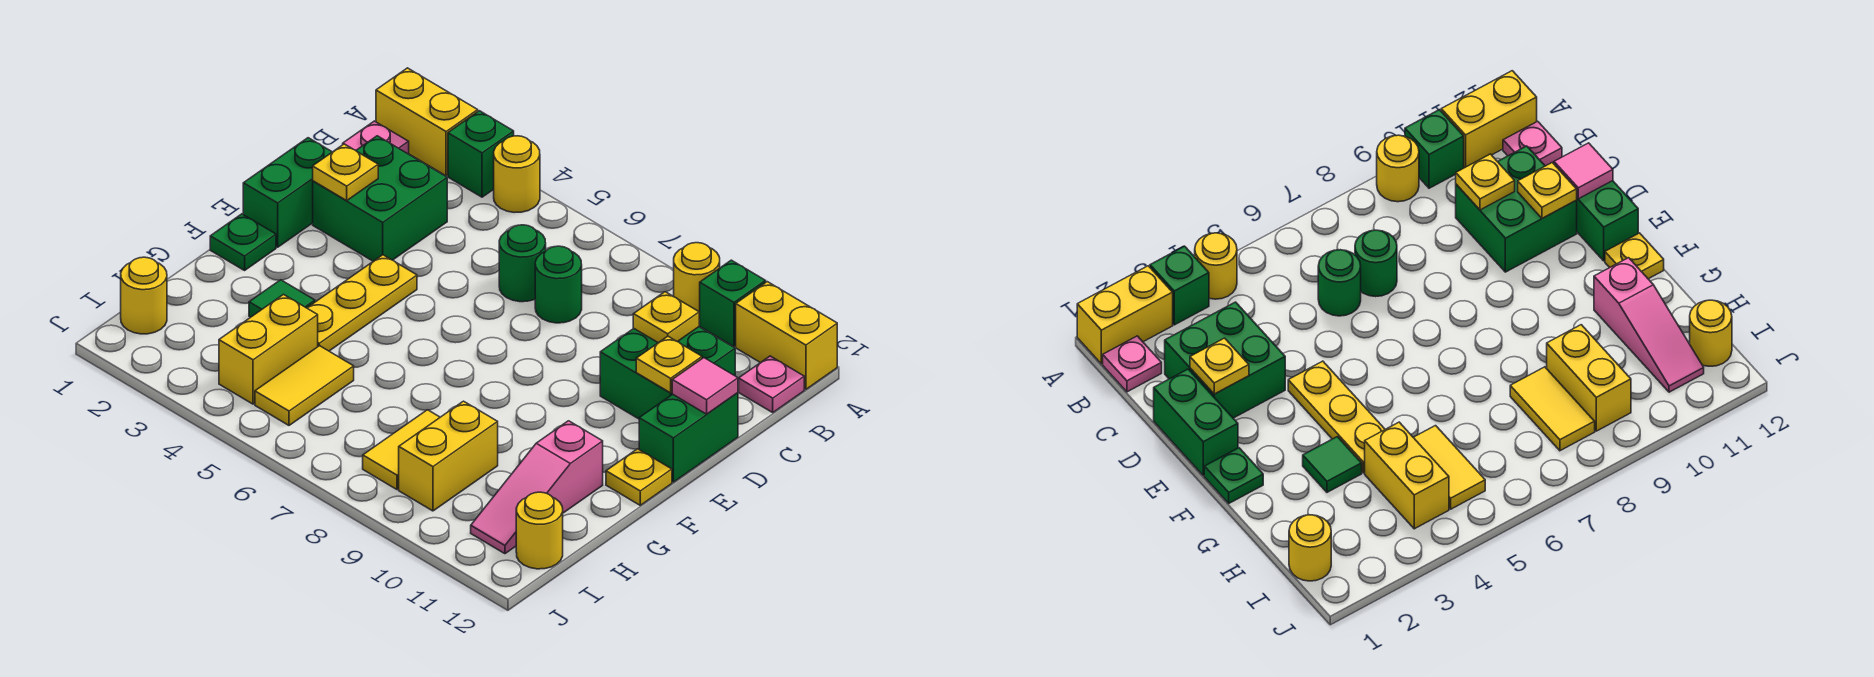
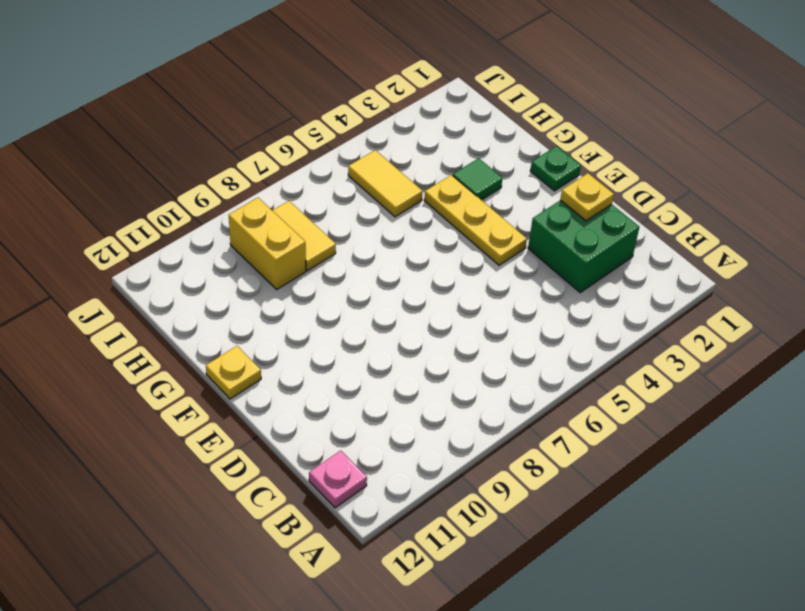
none -> yellow brick A1:A2 level 1
none -> green brick A3 level 1
none -> yellow round brick A4 level 1

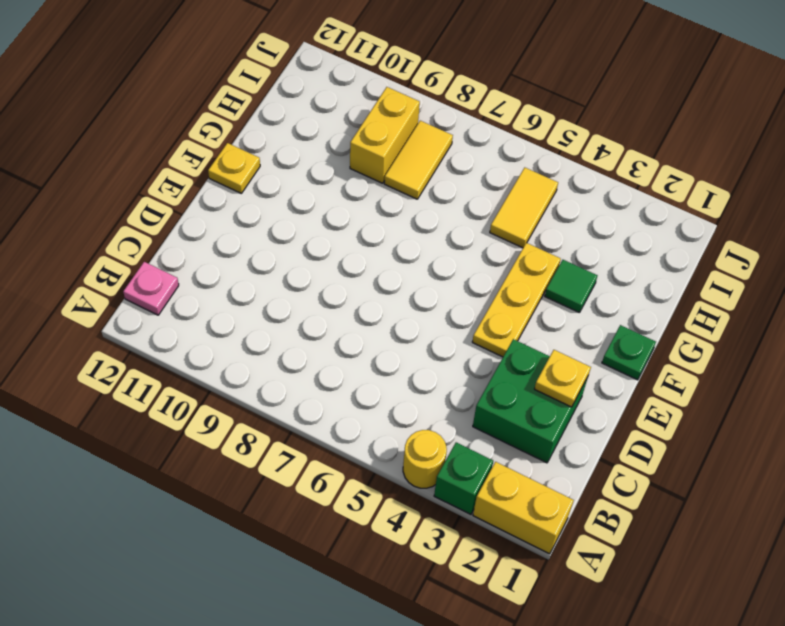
none -> yellow round brick A9 level 1
none -> green brick A10 level 1
none -> yellow brick A11:A12 level 1

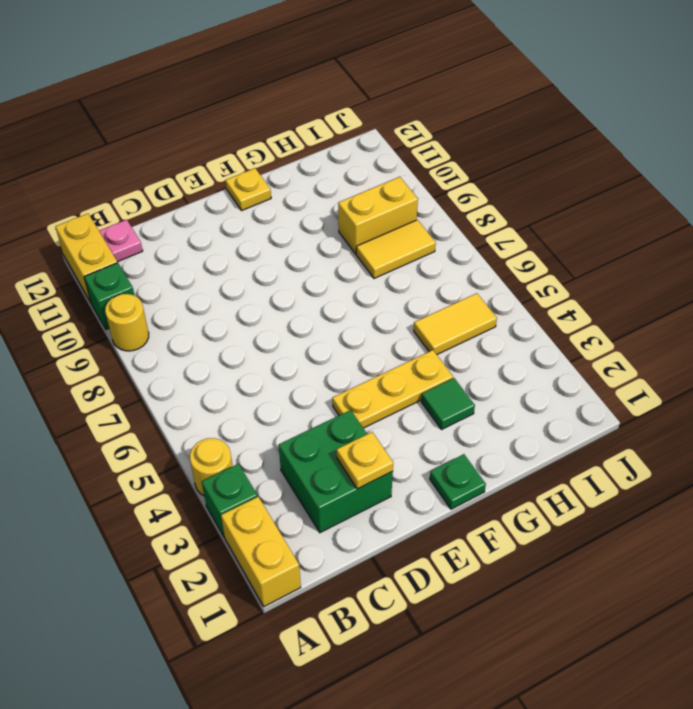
none -> pink plate B1 level 1
none -> green round brick C6 level 1
none -> green round brick C7 level 1

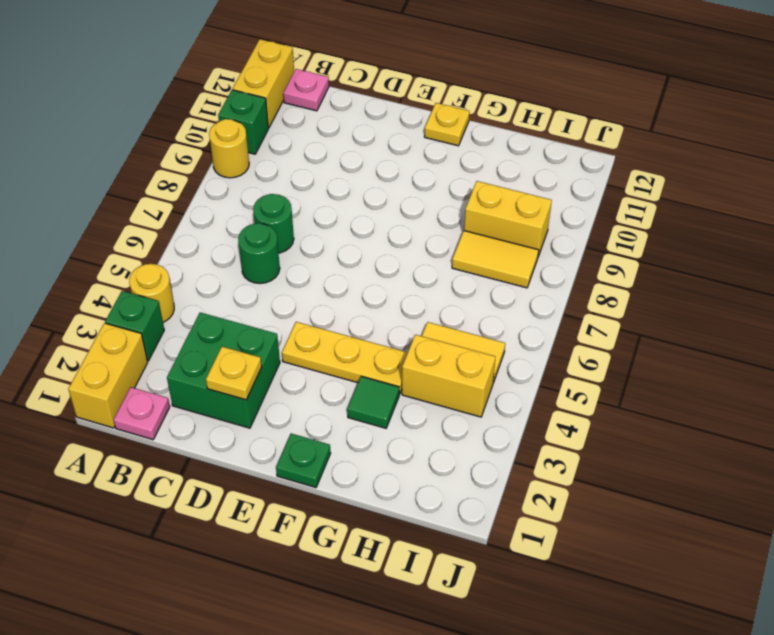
none -> green brick C10:D11 level 1
none -> green brick D1:E1 level 1
none -> green brick D12:E12 level 1

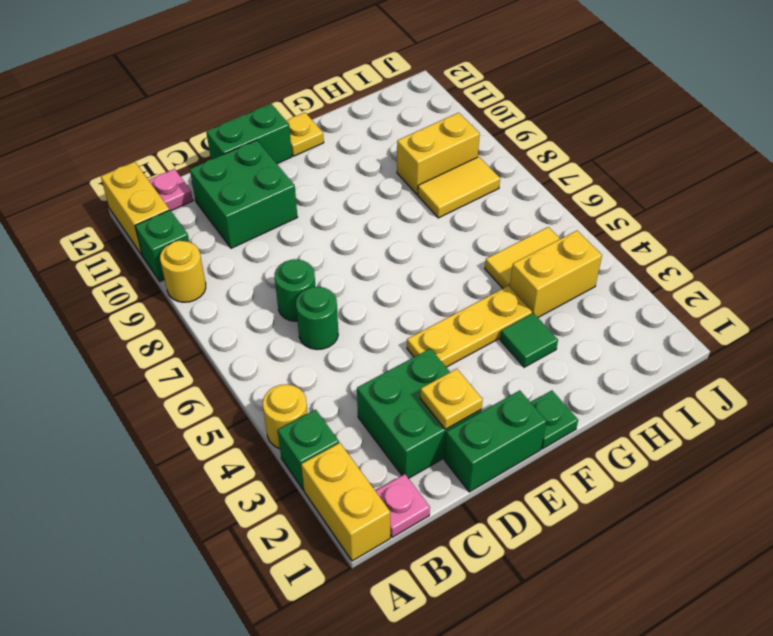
none -> pink slope G11:I11 level 1 top G
none -> yellow round brick I1 level 1
none -> yellow round brick I12 level 1

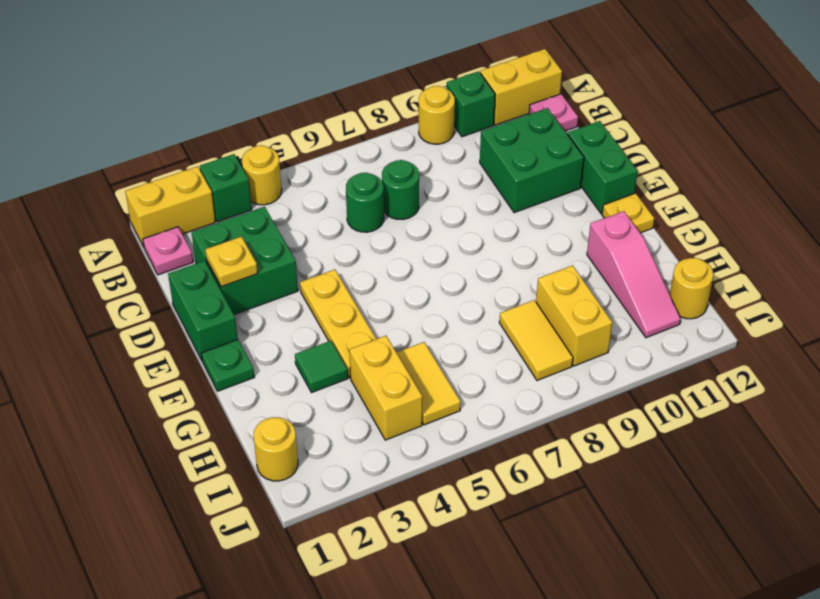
none -> yellow plate C10 level 2
none -> yellow plate D11 level 2
none -> pink tile D12 level 2

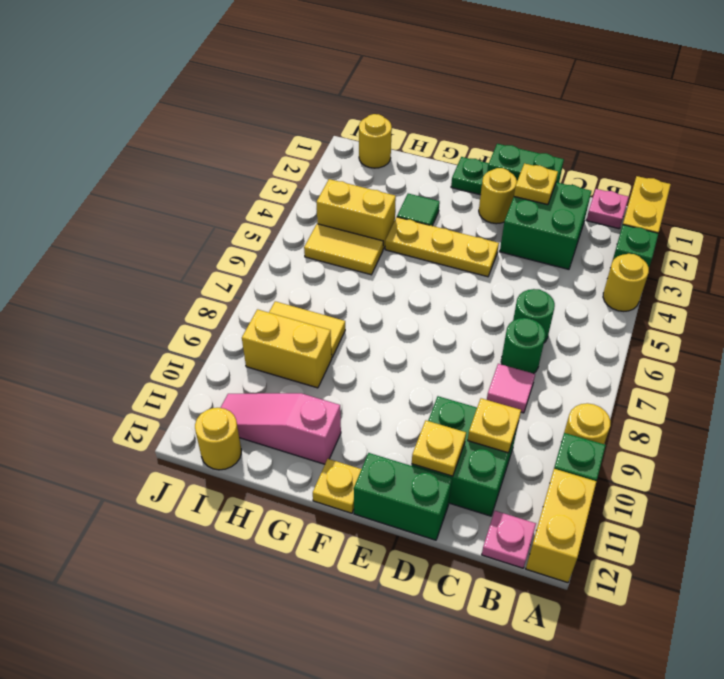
pink tile C8 level 1 -> pink tile D12 level 2
yellow round brick E2 level 1 -> none

